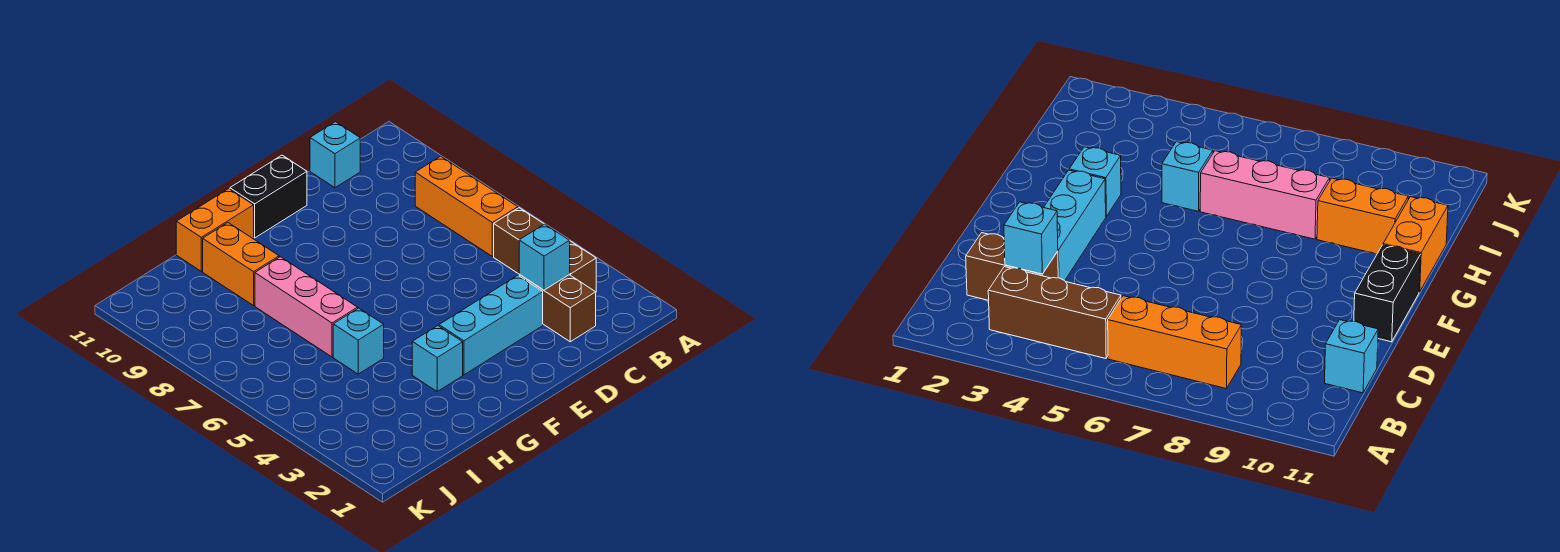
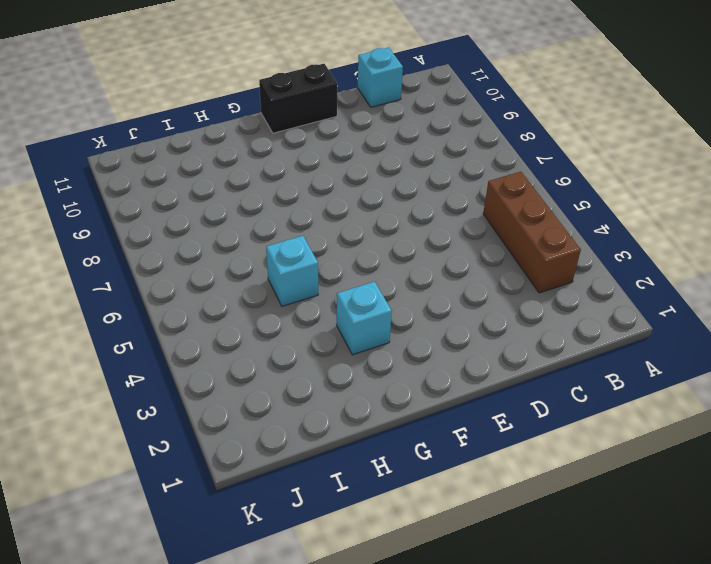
none -> orange brick B6:B8 level 1
none -> brown brick C2:C3 level 1
none -> cyan brick D3:F3 level 1

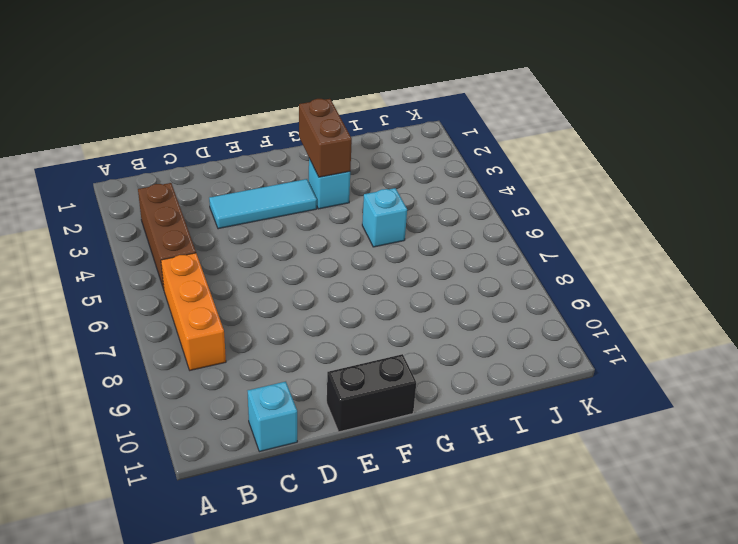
cyan tile D3:F3 level 1 -> cyan brick D3:F3 level 1
brown brick G2:G3 level 2 -> brown brick C2:C3 level 1
none -> orange brick G11:H11 level 1
none -> pink brick H6:H8 level 1
none -> orange brick H9:H10 level 1

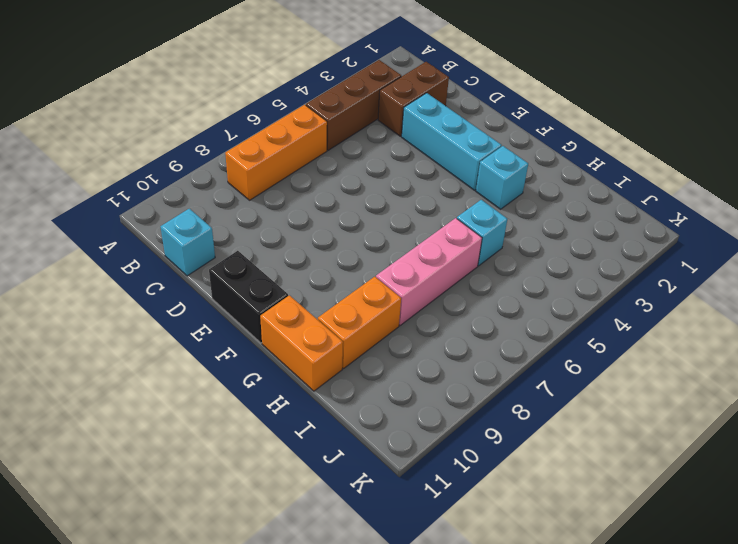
none -> cyan brick C3 level 2

